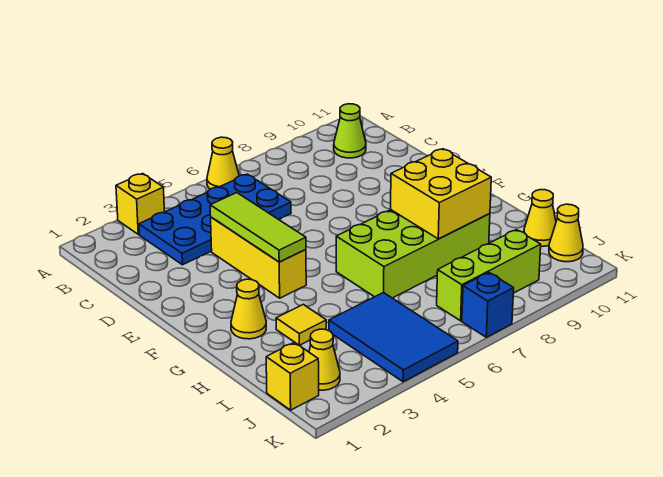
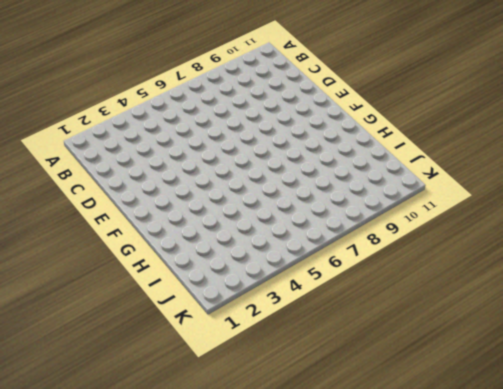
none -> yellow brick A3 level 1
none -> yellow cone A6 level 1
none -> blue plate B3:C6 level 1

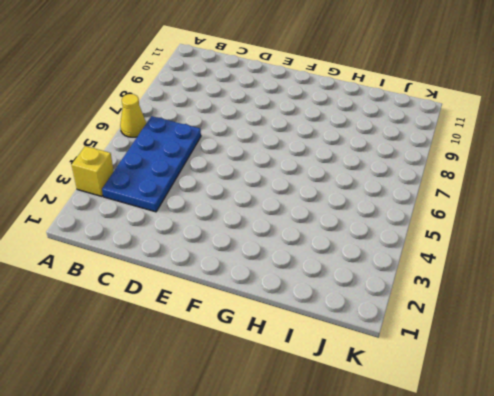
none -> lime cone B10 level 1
none -> yellow brick D4:F4 level 1
none -> yellow cone G2 level 1

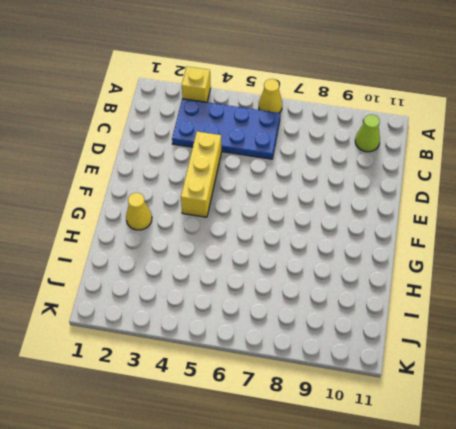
none -> lime brick G6:H9 level 1
none -> yellow tile H3 level 1
none -> blue tile I4:K5 level 1

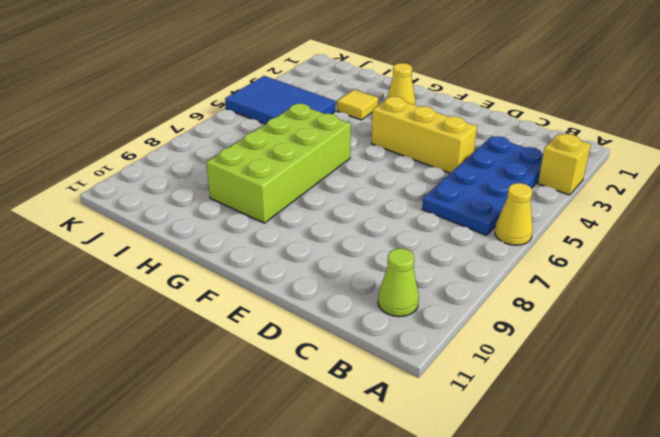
none -> yellow cone I11 level 1
none -> yellow brick J1 level 1
none -> yellow cone J2 level 1

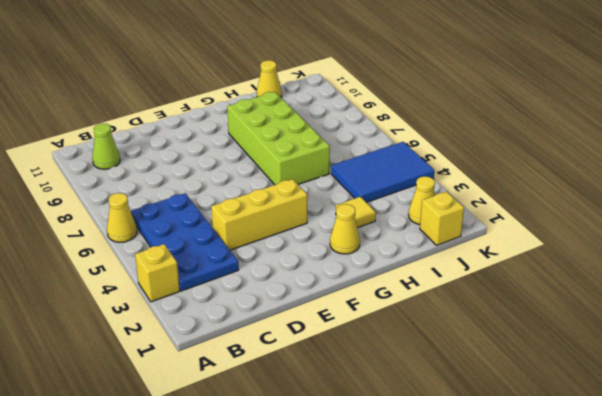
none -> lime brick J7:J9 level 1
none -> yellow cone J11 level 1
none -> blue brick K7 level 1

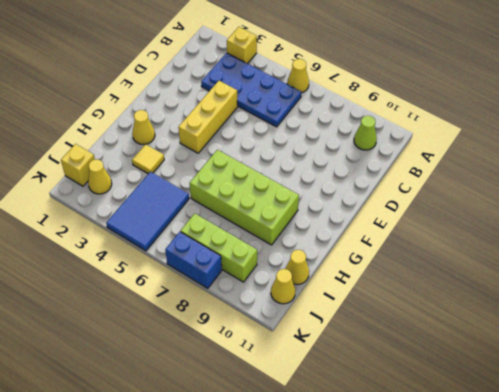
blue brick K7:K8 level 1 -> blue brick K7 level 1
none -> lime tile D4:F4 level 2
none -> yellow brick G8:H9 level 2

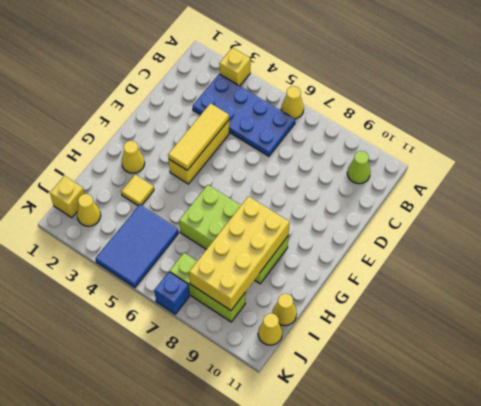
yellow tile D4:F4 level 2 -> lime tile D4:F4 level 2
yellow brick G8:J9 level 2 -> yellow brick G8:H9 level 2

